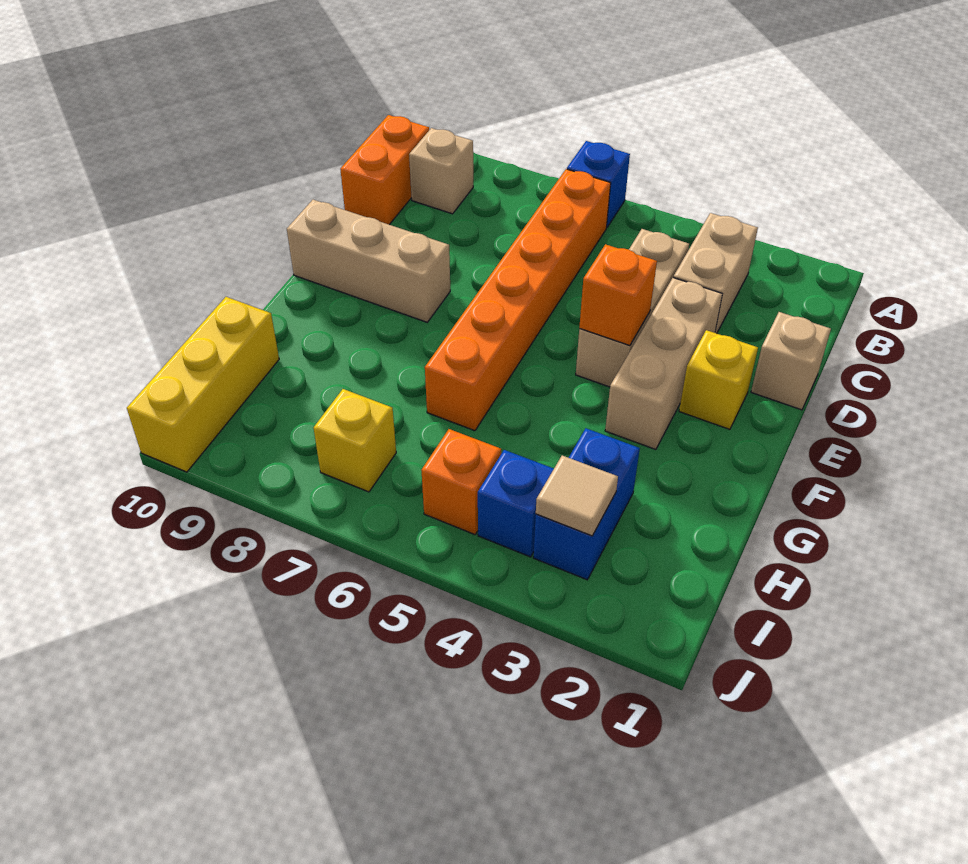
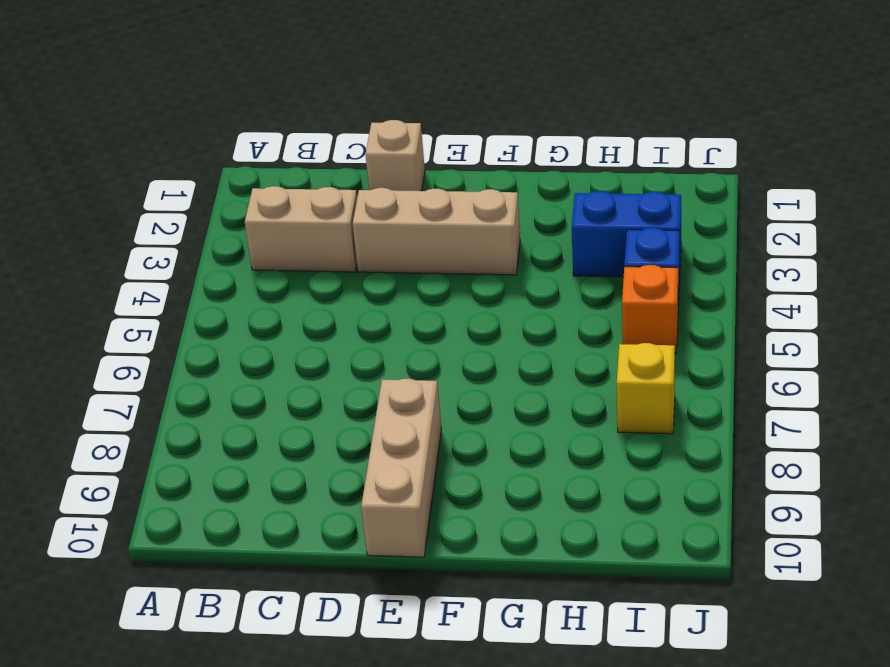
none -> blue brick A6 level 1
none -> orange brick B6:G6 level 1
none -> tan brick B9 level 1

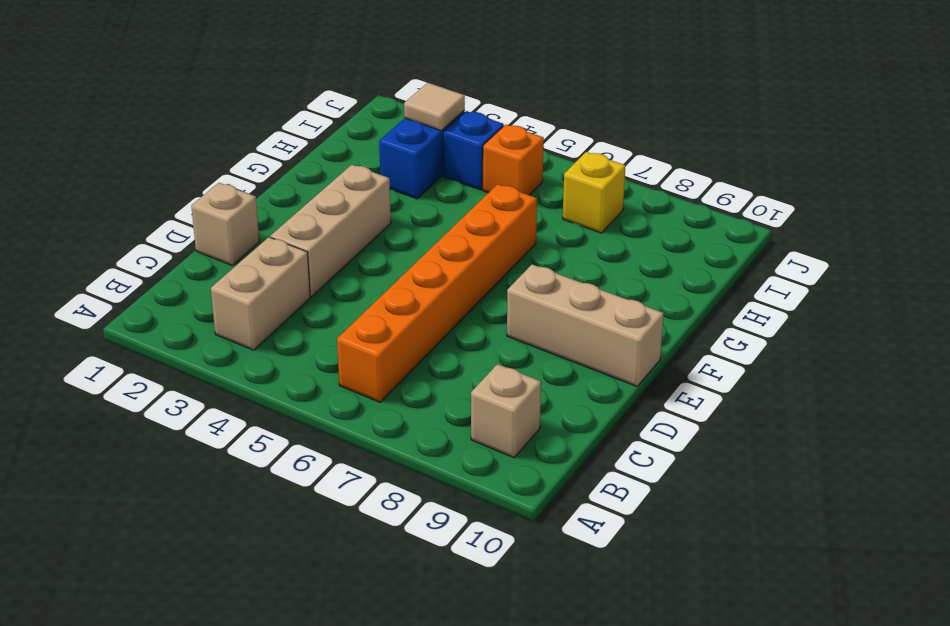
none -> blue brick A6 level 1
none -> orange brick B10:C10 level 1
none -> tan brick C4:E4 level 1

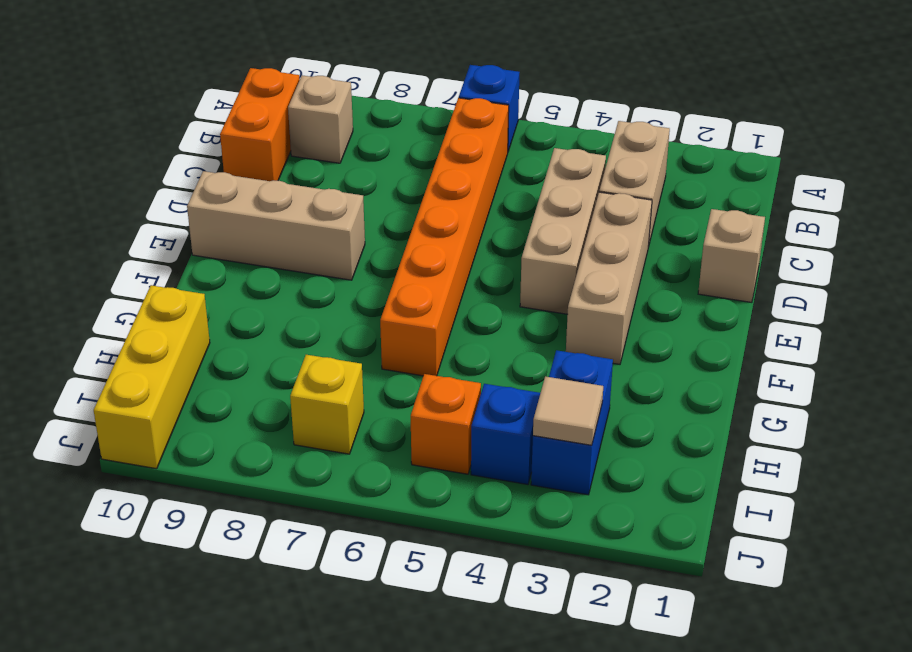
none -> yellow brick E2 level 1
none -> orange brick E4 level 2

